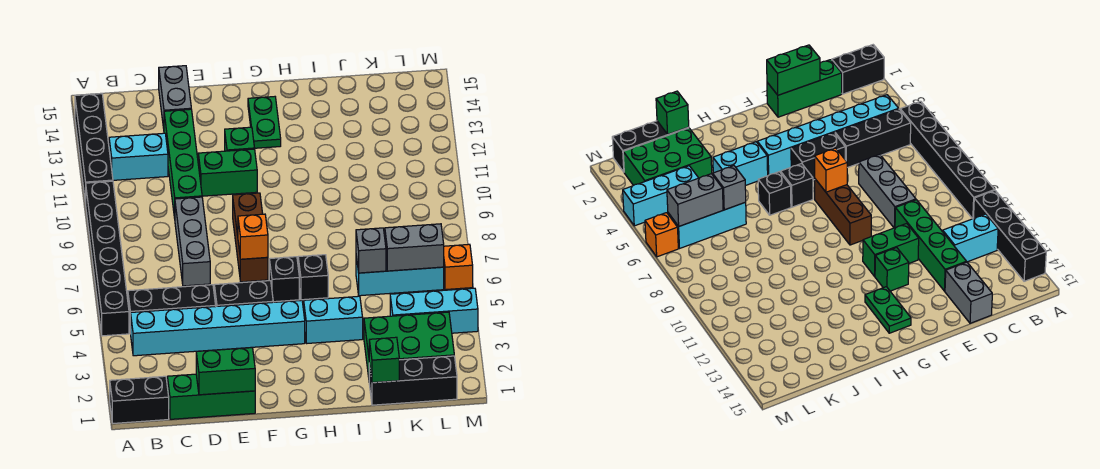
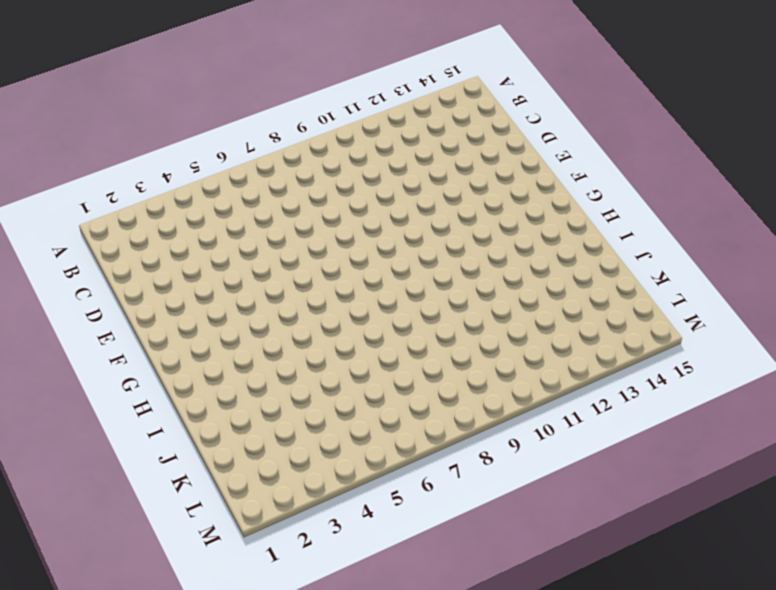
none -> black brick A1:B1 level 1
none -> black brick A5:A10 level 1
none -> black brick A11:A14 level 1

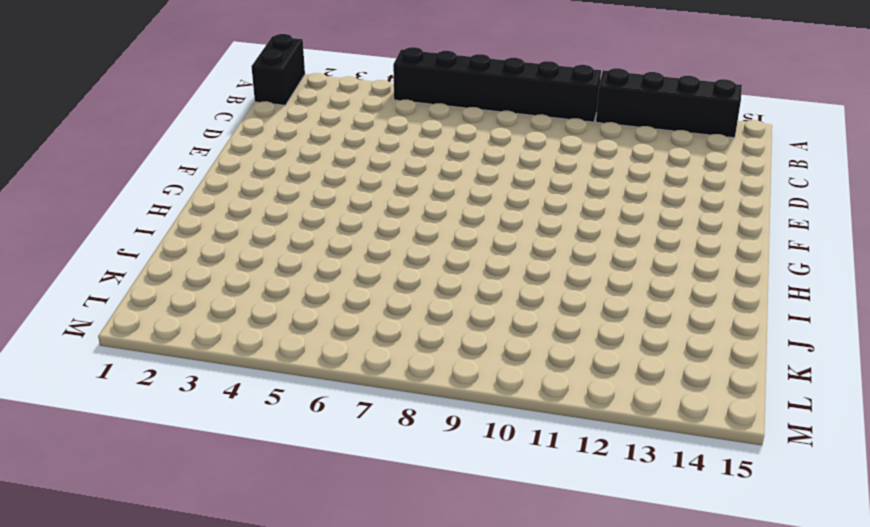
none -> cyan brick B4:G4 level 1
none -> black brick B5:D5 level 1
none -> cyan brick B12:C12 level 1

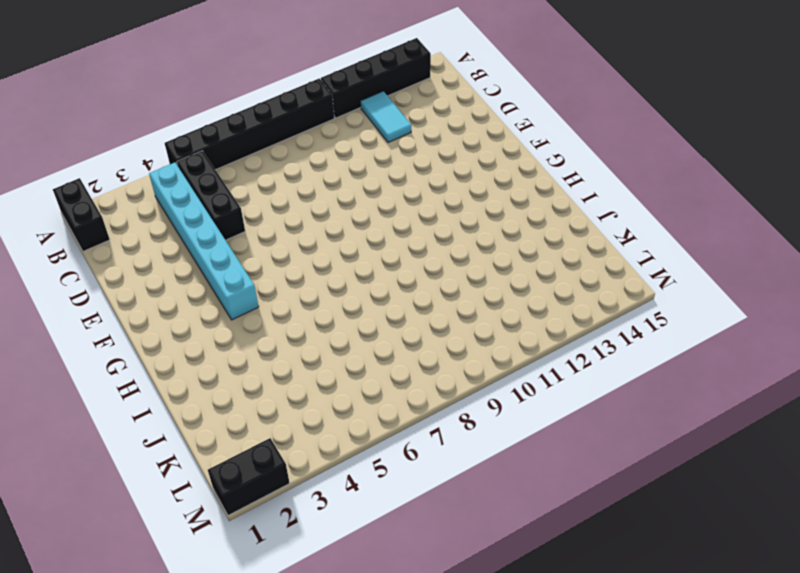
cyan tile B12:C12 level 1 -> cyan brick B12:C12 level 1
black brick M1:M2 level 1 -> black brick E5:F5 level 1
none -> green brick C1:E1 level 1
none -> grey brick D7:D9 level 1
none -> green brick D10:D13 level 1

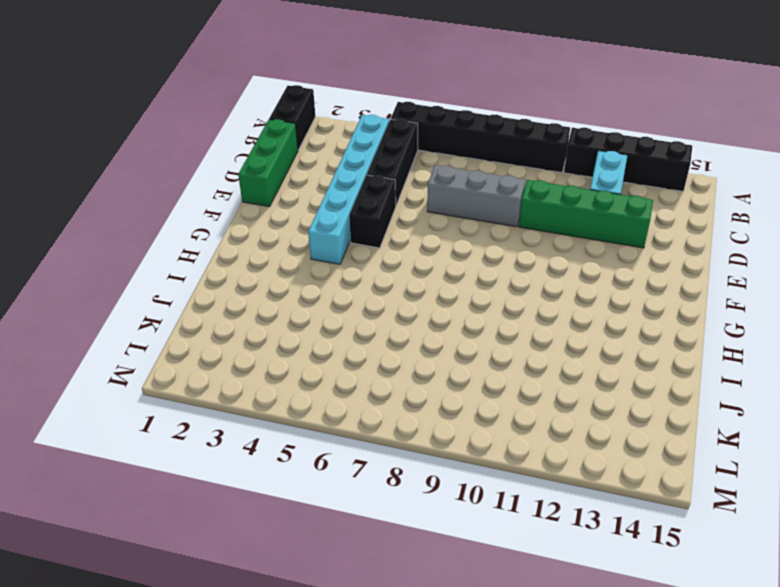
none -> grey brick D14:D15 level 1
none -> green brick E11:F11 level 1
none -> brown brick F7:F9 level 1

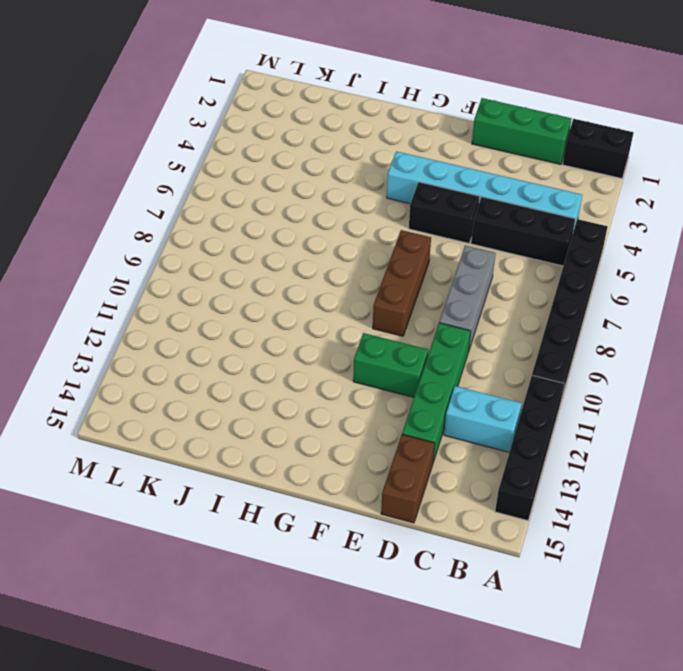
brown brick D14:D15 level 1 -> grey brick D14:D15 level 1
none -> green brick F12 level 1
none -> black brick G6 level 1
none -> green plate G13:G14 level 1

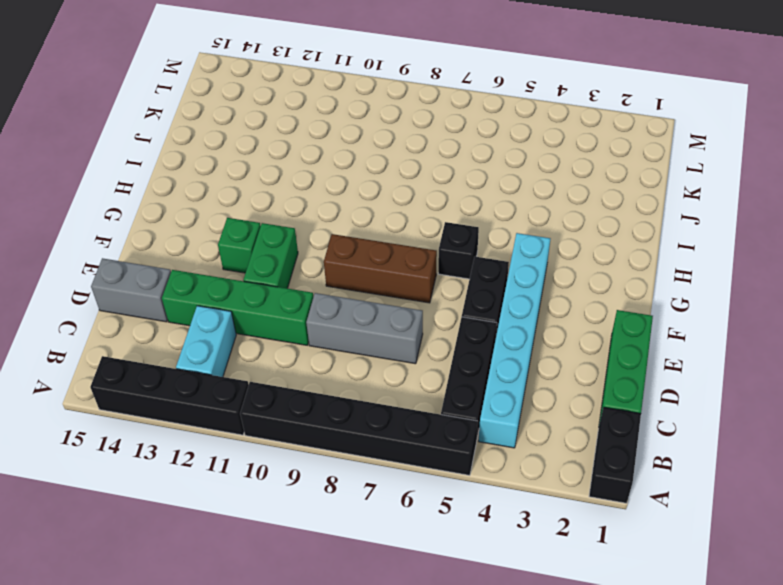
none -> green plate G13:G14 level 1
none -> cyan brick H4:I4 level 1
none -> black brick H6 level 1

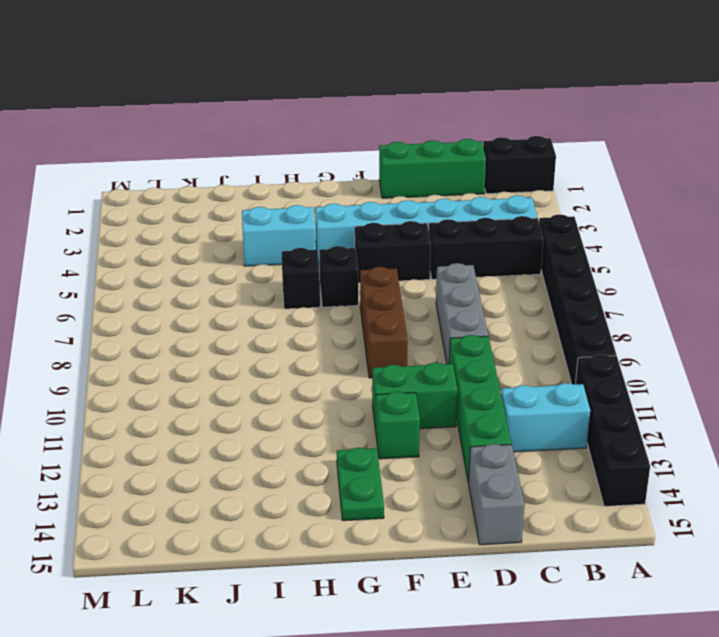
none -> black brick J1:L1 level 1
none -> green brick J2:L3 level 1
none -> cyan brick J6:L6 level 1

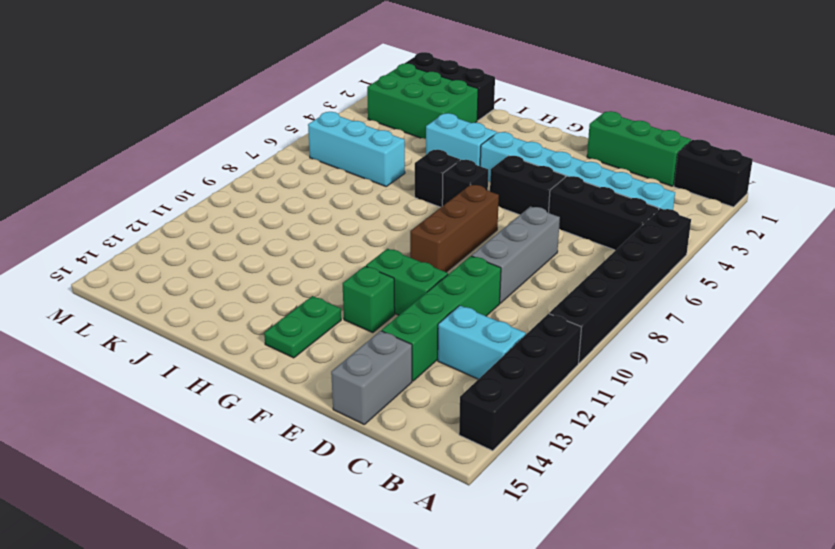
none -> cyan brick K4:M4 level 1
none -> orange brick M6 level 1
none -> green brick D1:E1 level 2

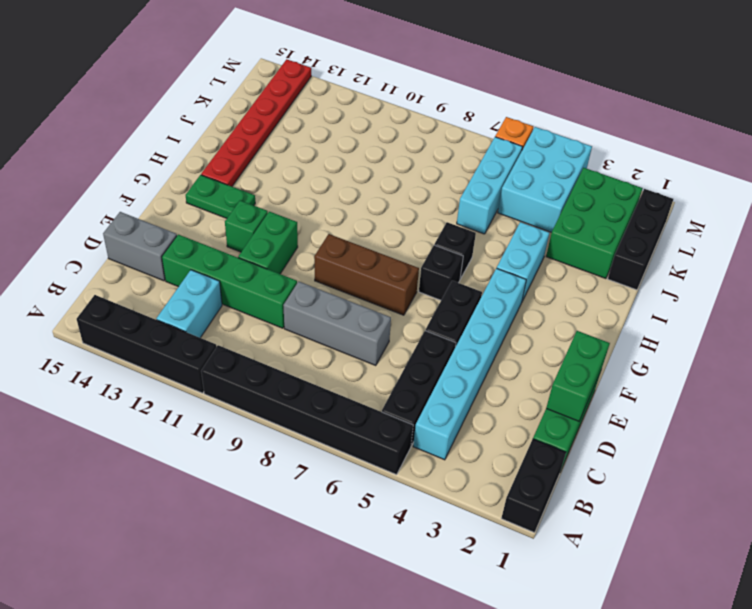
red plate H14:M14 level 1 -> none
cyan brick K4:M5 level 1 -> cyan brick K4:M4 level 1
none -> orange brick F7 level 2
none -> green brick J1 level 2
none -> grey brick J6 level 2

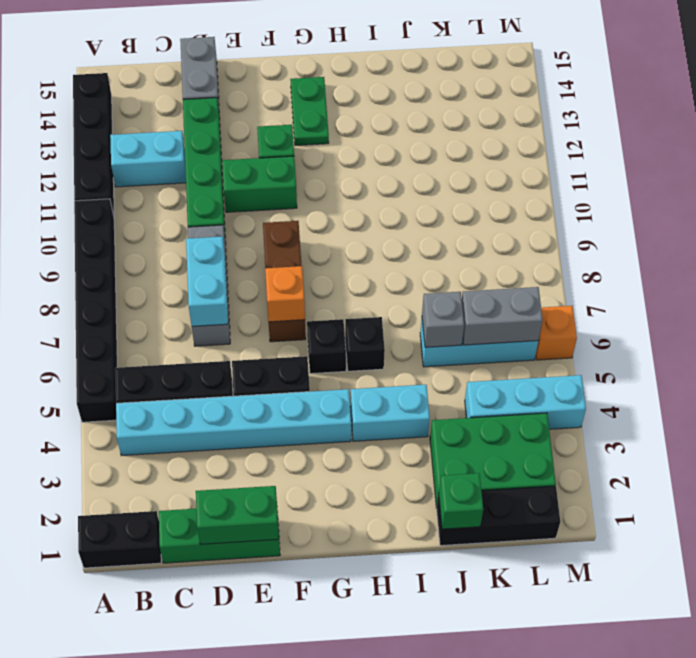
cyan brick D7:D8 level 2 -> none

